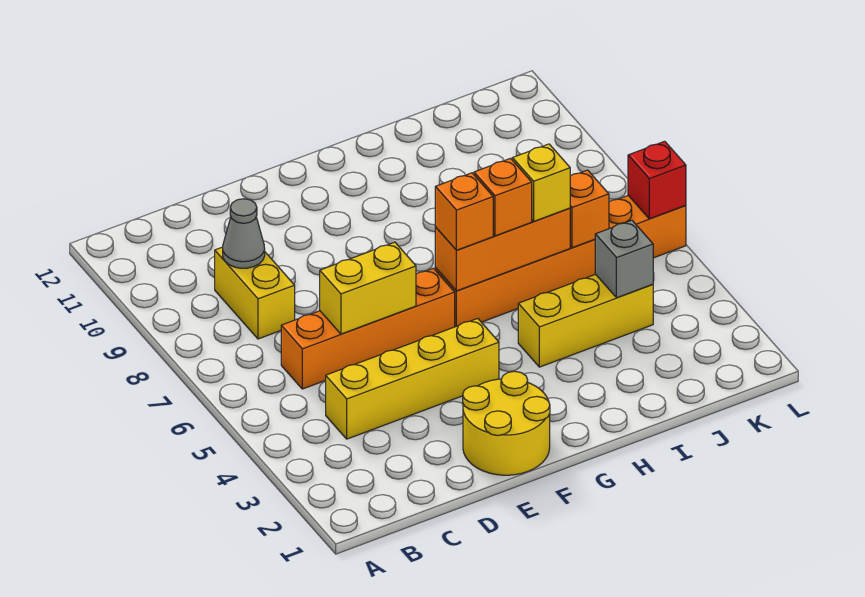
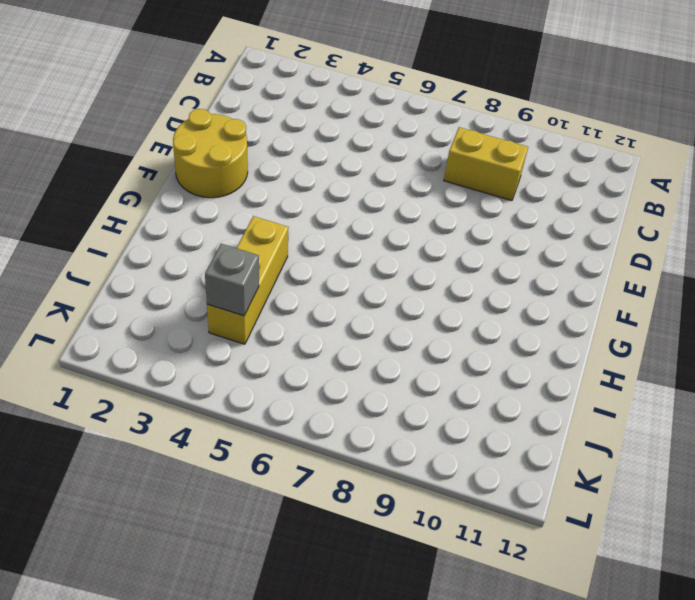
none -> yellow brick C4:F4 level 1
none -> orange brick C6:F6 level 1
none -> orange brick G6:L6 level 1

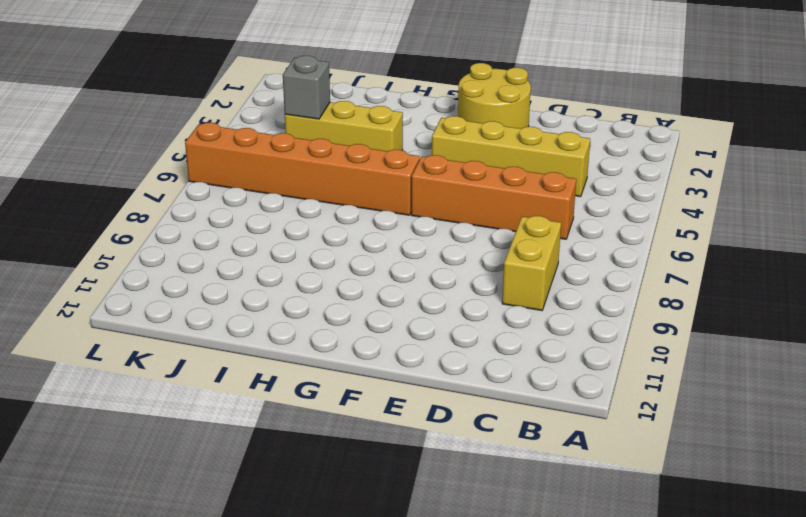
none -> grey cone C9 level 2
none -> yellow brick D6:E6 level 2
none -> orange brick G6:I6 level 2

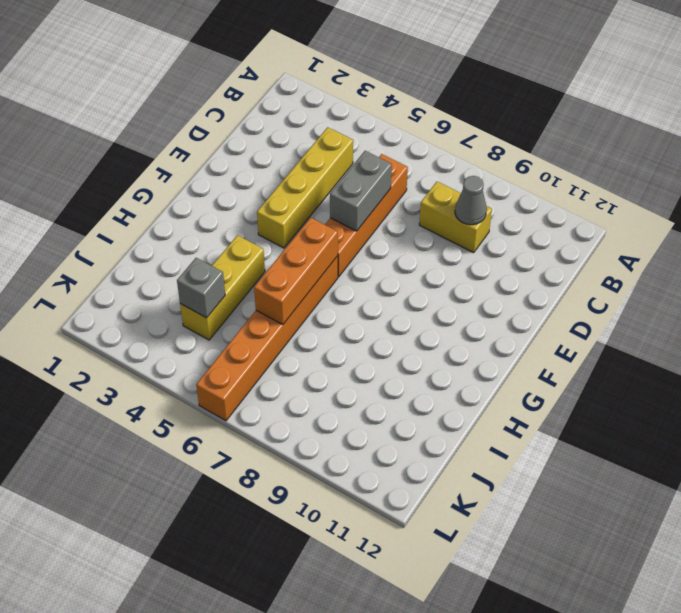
grey brick D6:E6 level 2 -> yellow brick D6:E6 level 2
none -> yellow round brick E1:F2 level 1
none -> orange brick J6 level 2
none -> red brick L6 level 2

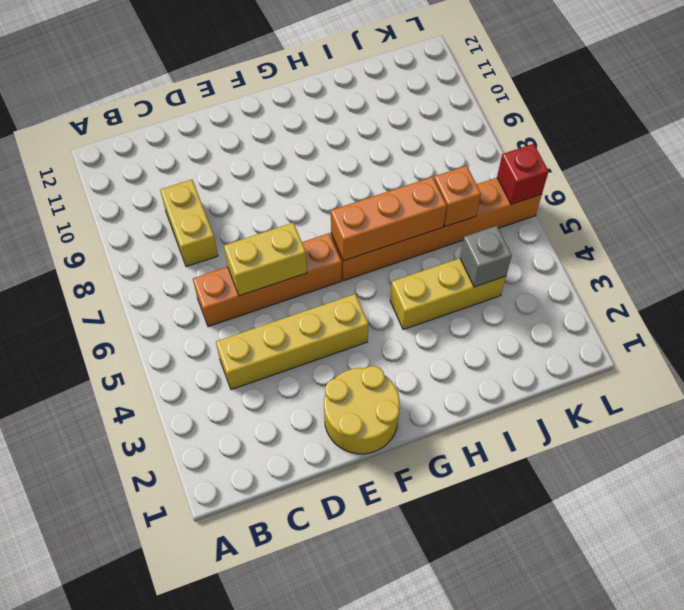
none -> grey cone C9 level 2
none -> orange brick G6 level 3
none -> orange brick H6 level 3

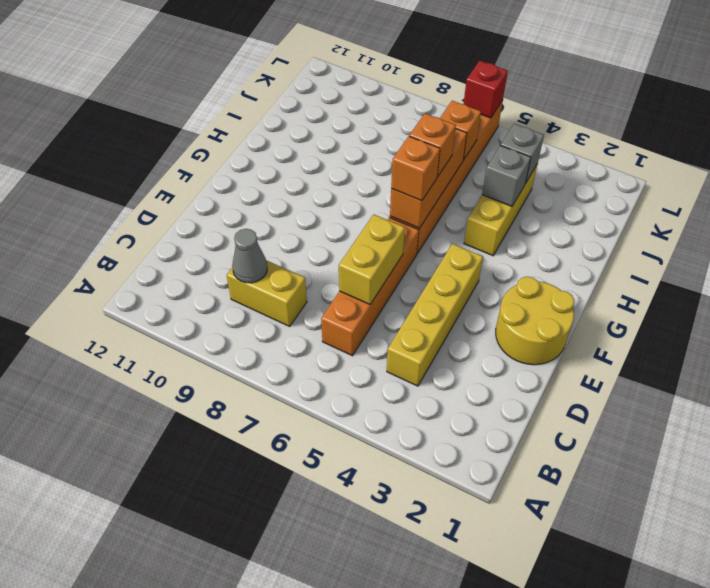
grey brick I4 level 2 -> none
none -> yellow brick I6 level 3

